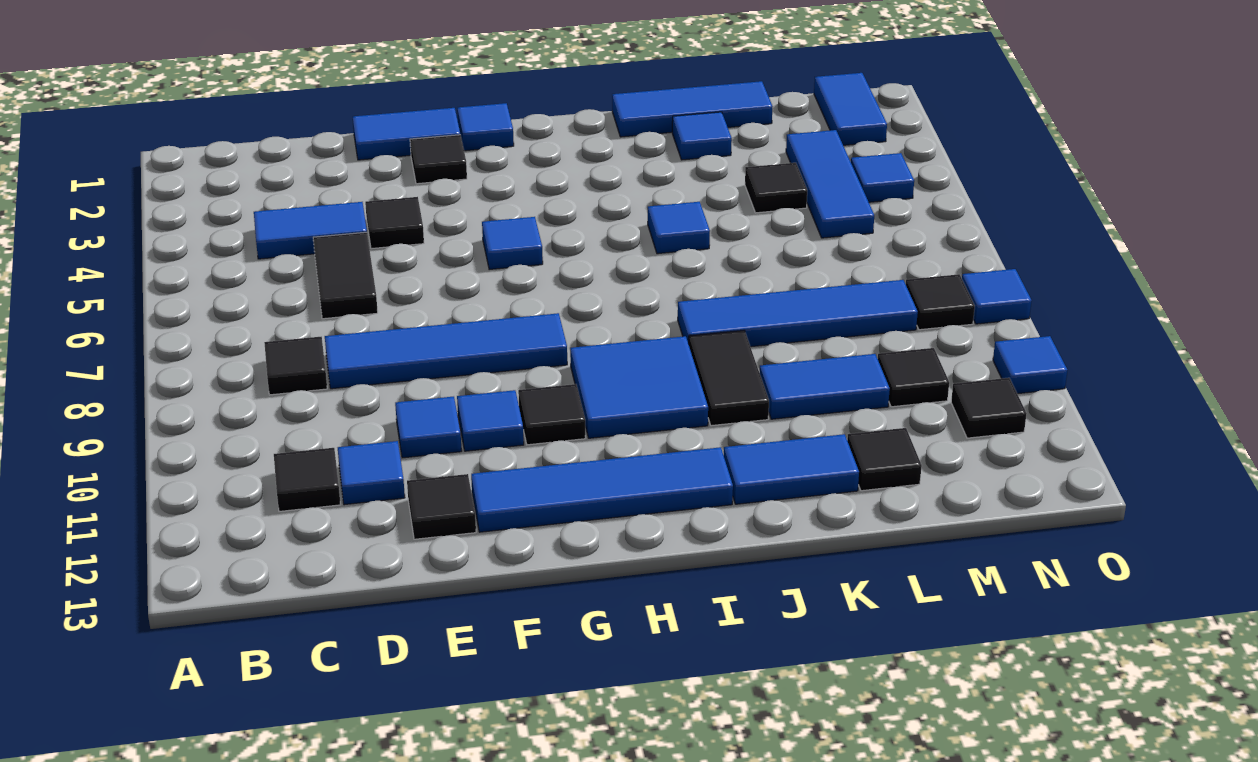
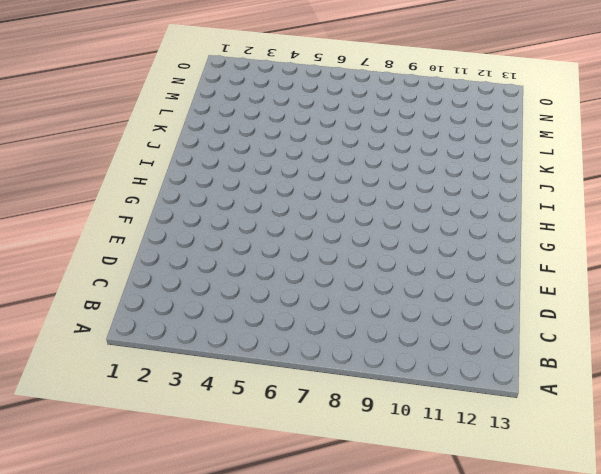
none -> blue tile C4:D4 level 1
none -> black tile C8 level 1
none -> black tile C11 level 1
none -> black tile D5:D6 level 1

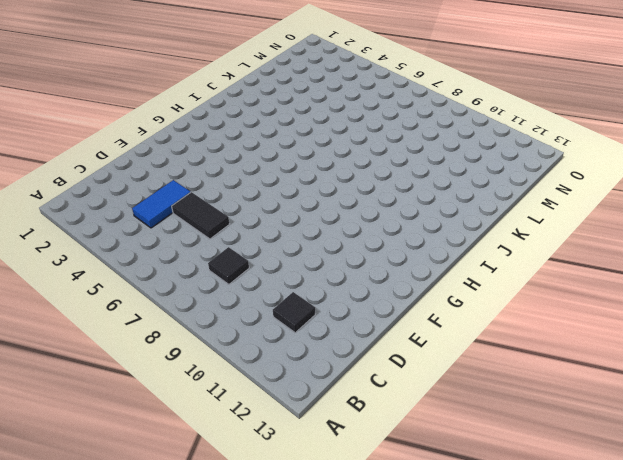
none -> blue tile D8:G8 level 1
none -> blue tile D11 level 1
none -> blue tile E1:F1 level 1
none -> black tile E4 level 1

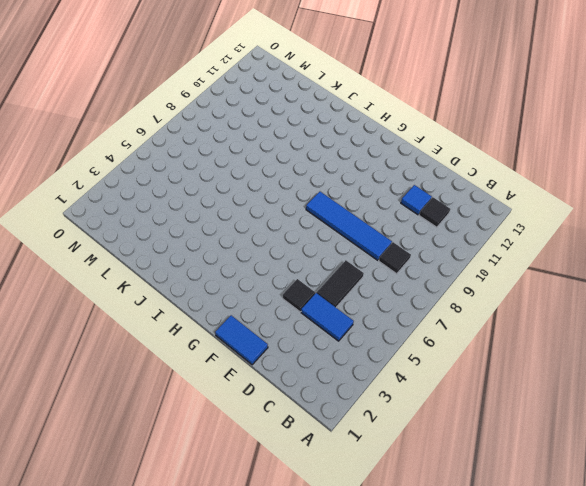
none -> blue tile E10 level 1
none -> black tile E12 level 1
none -> black tile F2 level 1
none -> blue tile F10 level 1

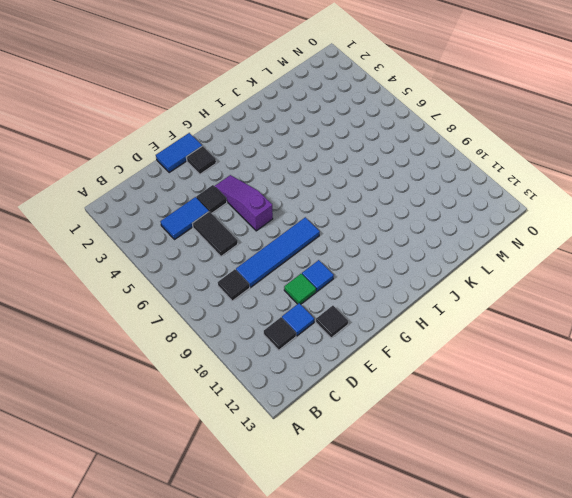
green tile E10 level 1 -> blue tile E10 level 1
purple slope F4:F6 level 1 top 6 -> none
none -> blue tile F12:I12 level 1
none -> blue tile G1 level 1
none -> blue tile G5 level 1
none -> black tile G10 level 1

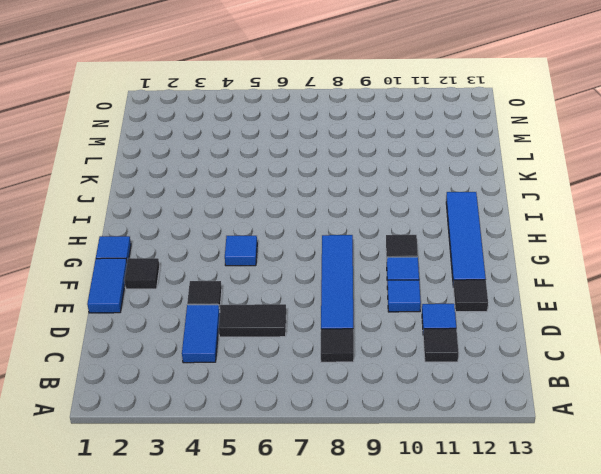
none -> blue tile H9:I10 level 1
none -> blue tile J1:L1 level 1
none -> blue tile J5 level 1
none -> blue tile J8:M8 level 1

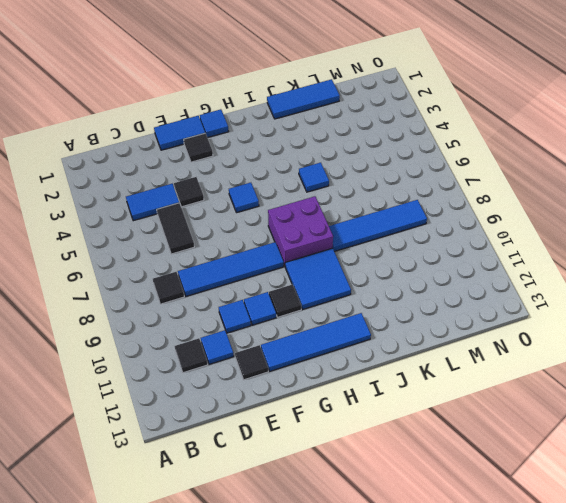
purple brick H7:I8 level 1 -> none
none -> black tile J9:J10 level 1
none -> blue tile J12:K12 level 1
none -> blue tile K2 level 1
none -> blue tile K10:L10 level 1

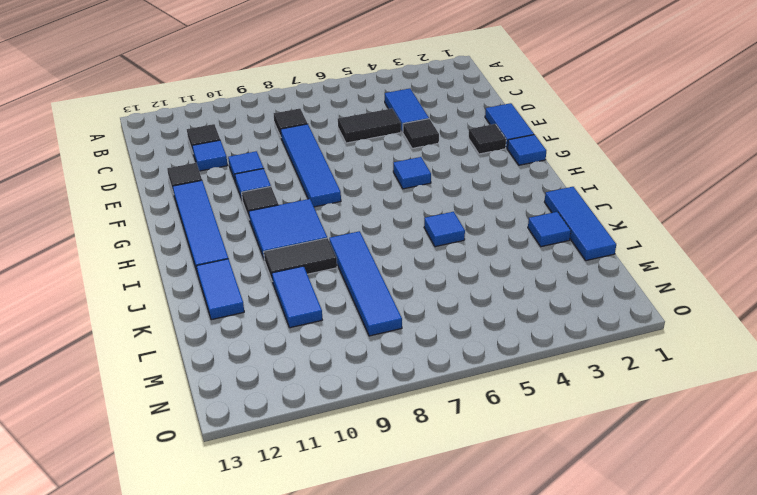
none -> black tile L4 level 1
none -> black tile L12 level 1
none -> blue tile M3:M5 level 1
none -> black tile M10 level 1

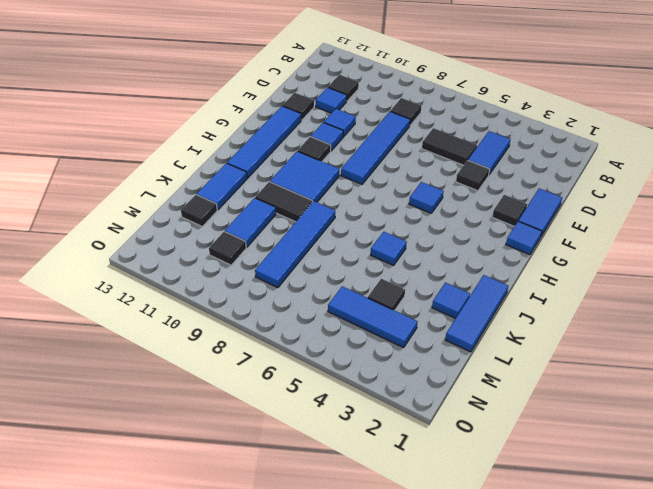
none -> blue tile N1:N2 level 1
none -> blue tile N4 level 1
none -> black tile N8 level 1
none -> black tile N11 level 1

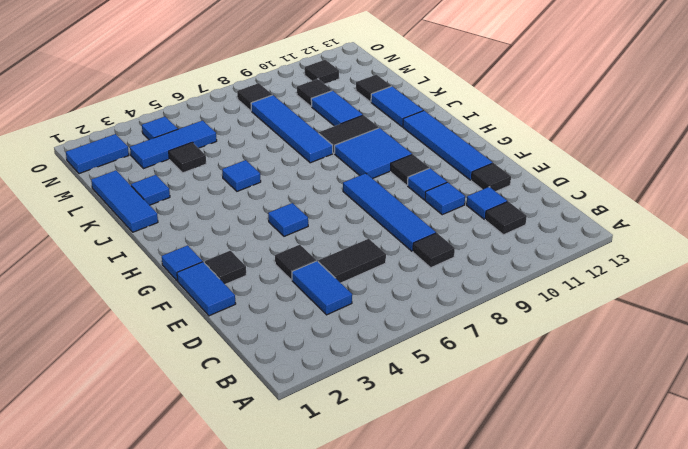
none -> blue tile O8 level 1
none -> blue tile O10 level 1

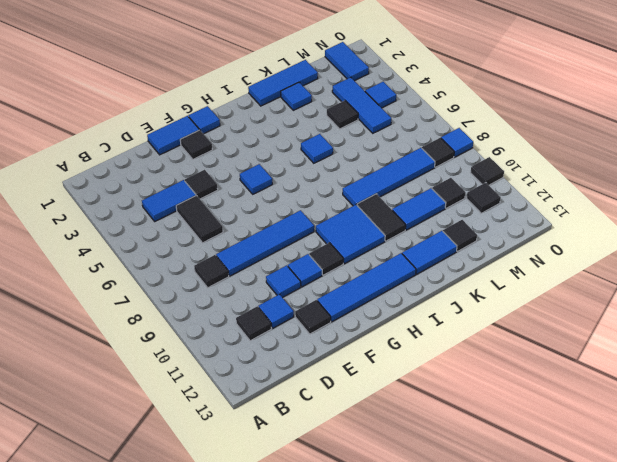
black tile O10 level 1 -> blue tile O10 level 1

